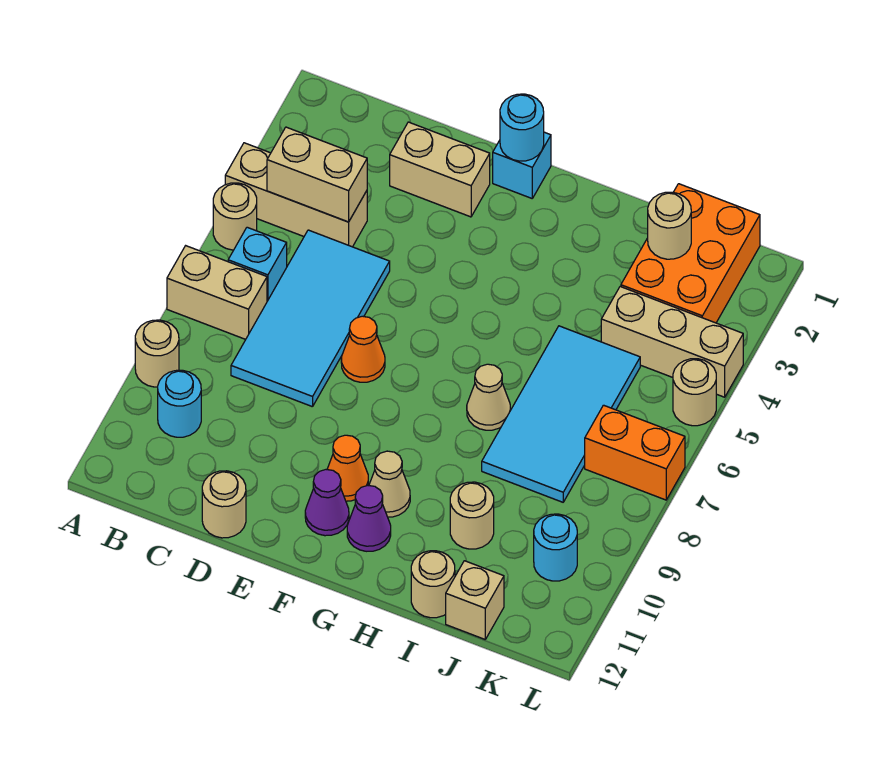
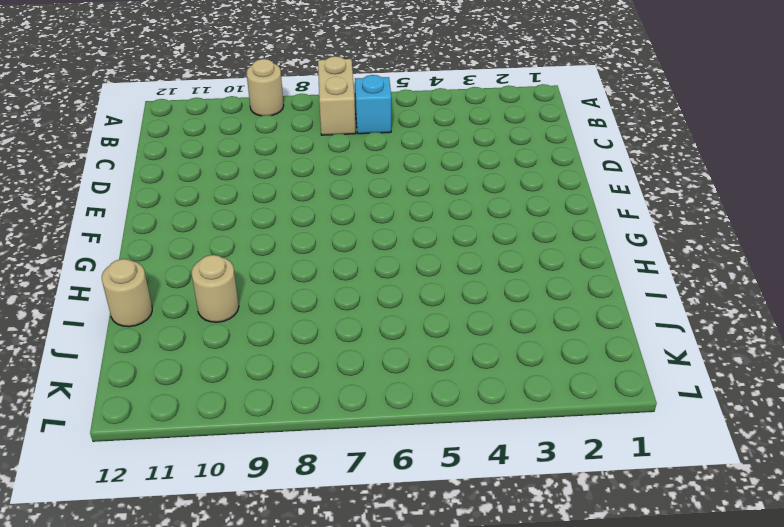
none -> tan brick A4:C4 level 1
none -> tan round brick A5 level 1
none -> cyan round brick B10 level 1

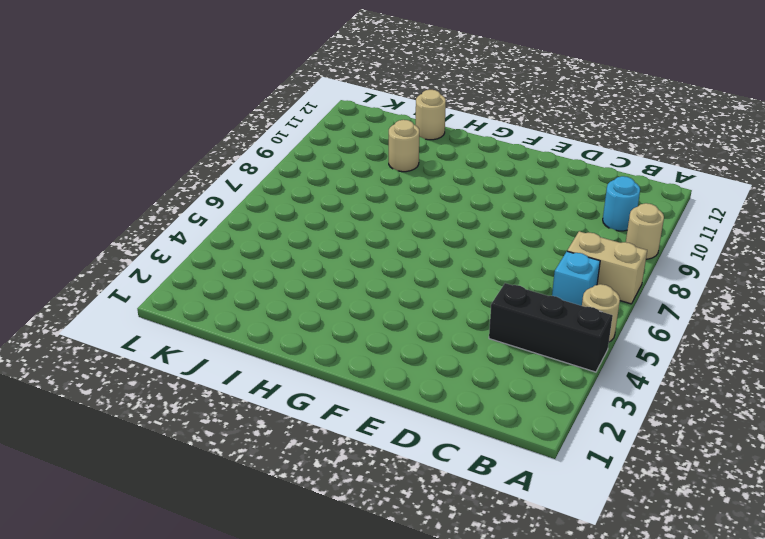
black brick A4:C4 level 1 -> tan brick A4:C4 level 1
none -> cyan tile C5:D8 level 1
none -> tan brick D2:E2 level 1
none -> tan round brick D12 level 1

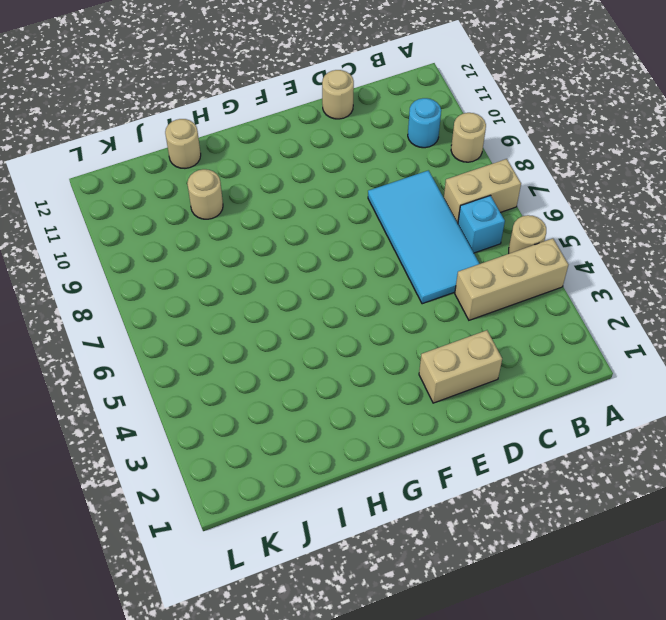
none -> orange cone E7 level 1
none -> cyan brick F1 level 1
none -> orange cone F10 level 1

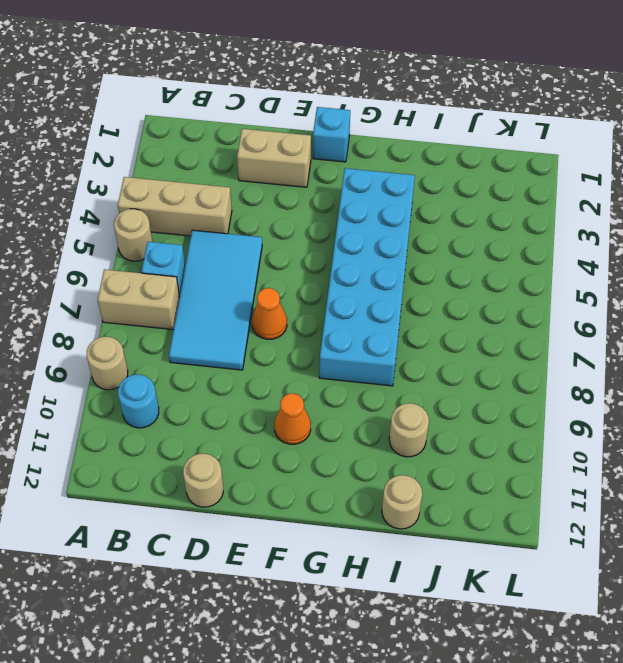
cyan brick G3:H8 level 1 -> tan cone H7 level 1
none -> purple cone F11 level 1
none -> tan cone G10 level 1
none -> purple cone G11 level 1

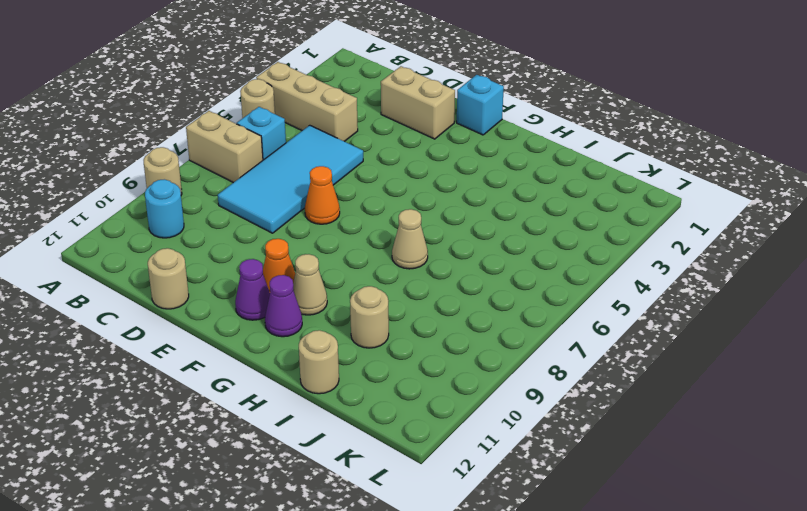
none -> cyan tile I5:J8 level 1
none -> orange brick J1:K3 level 1
none -> tan brick J4:L4 level 1

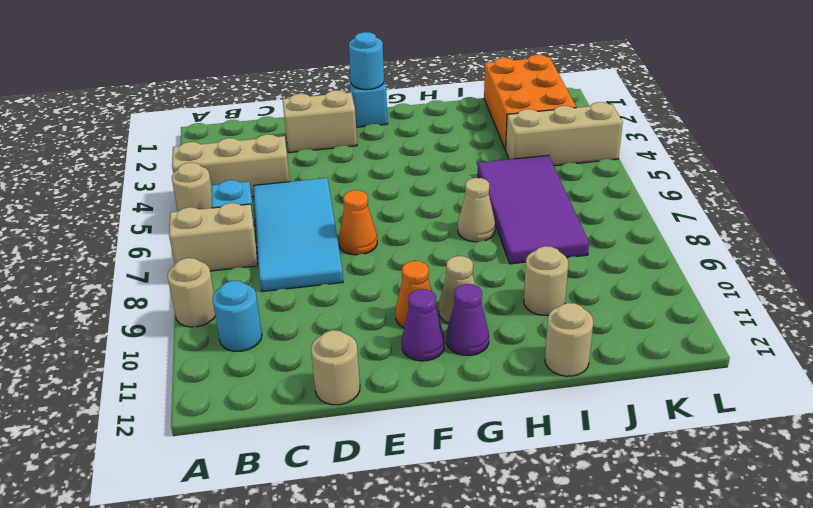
purple tile I5:J8 level 1 -> cyan tile I5:J8 level 1
none -> tan brick J12 level 1
none -> orange brick K7:L7 level 1
none -> cyan round brick K10 level 1

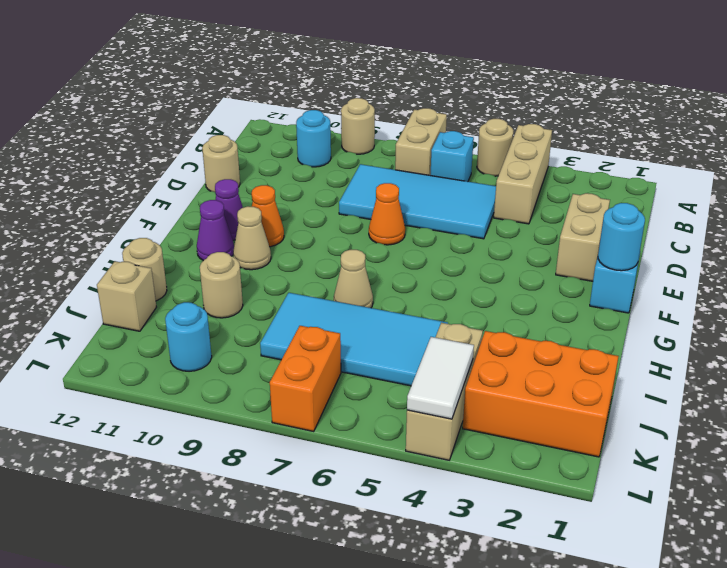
white tile K4:L4 level 2 -> none
none -> tan round brick L5 level 1
none -> tan brick B4:C4 level 2
none -> tan round brick J2 level 2

